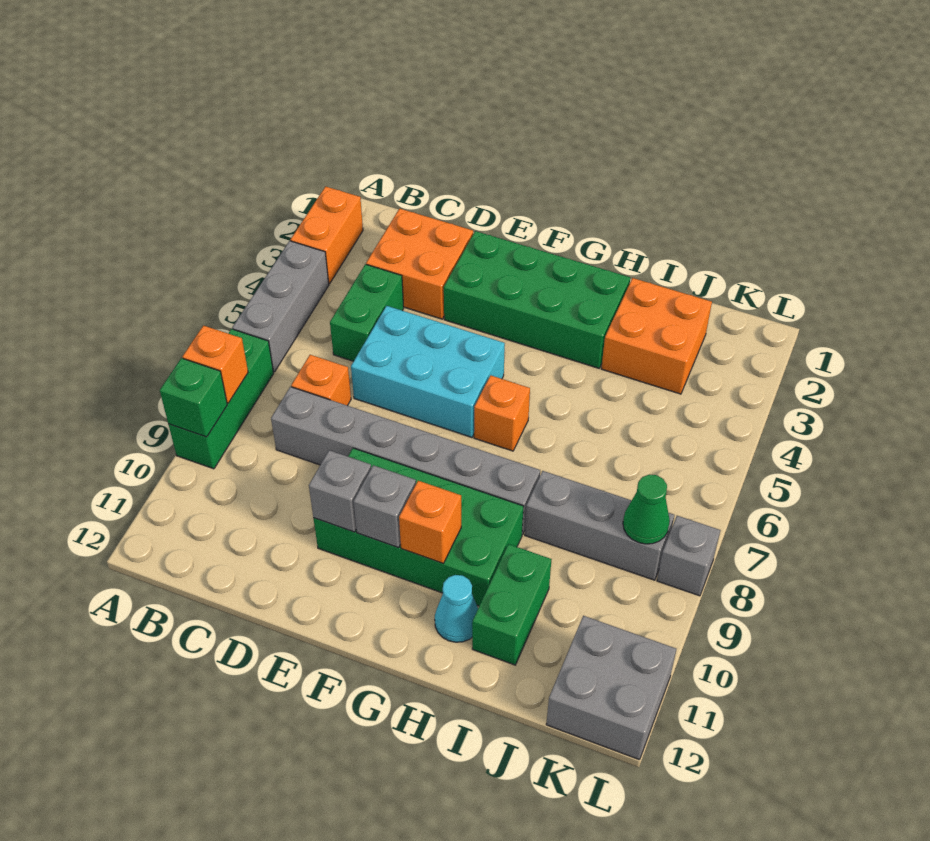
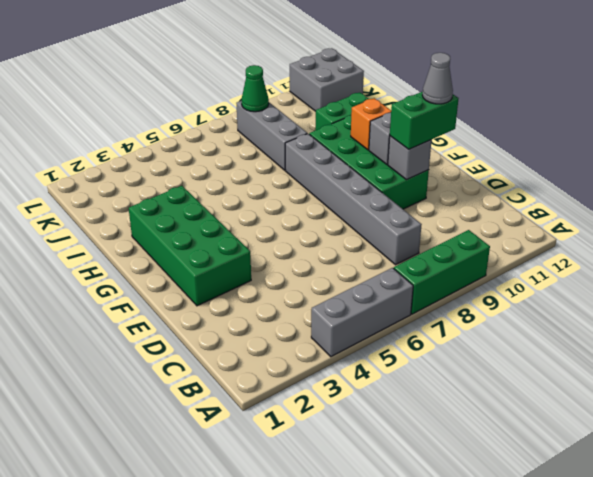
green brick E10:E11 level 3 -> green brick C4:C5 level 1
grey cone E11 level 4 -> none
none -> orange brick A2:A3 level 1
none -> orange brick C2:D3 level 1
none -> orange brick C7 level 1

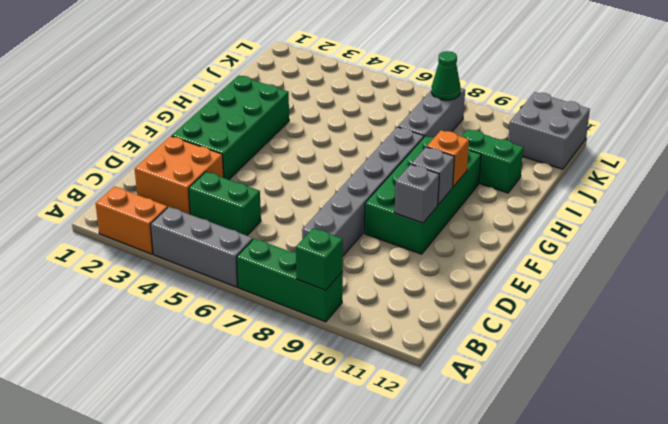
none -> orange brick C7 level 1
none -> cyan brick D5:F6 level 1
none -> orange brick G6 level 1

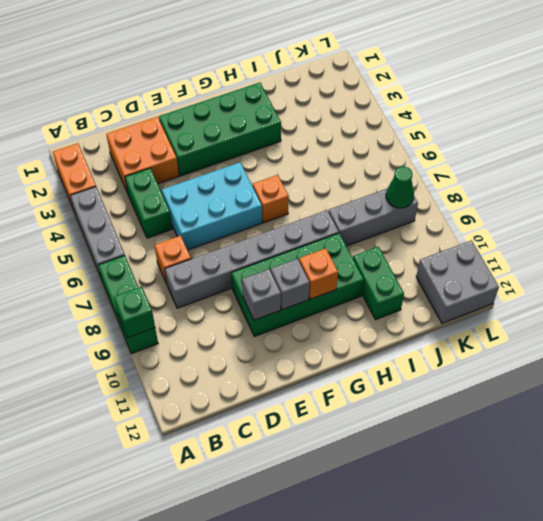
none -> cyan cone H11 level 1
none -> orange brick I2:J3 level 1
none -> grey brick L8 level 1

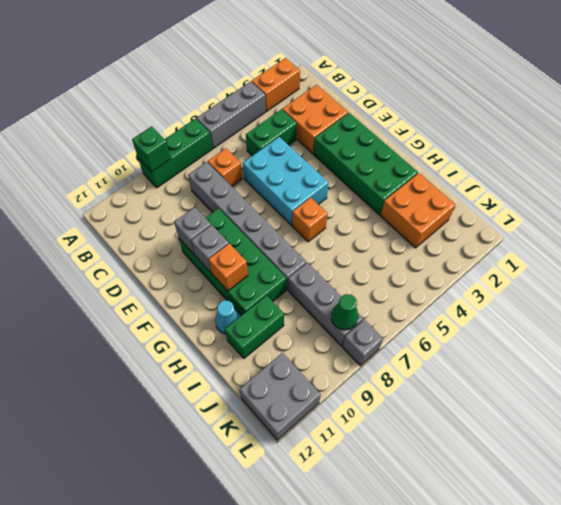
none -> orange brick A8 level 2

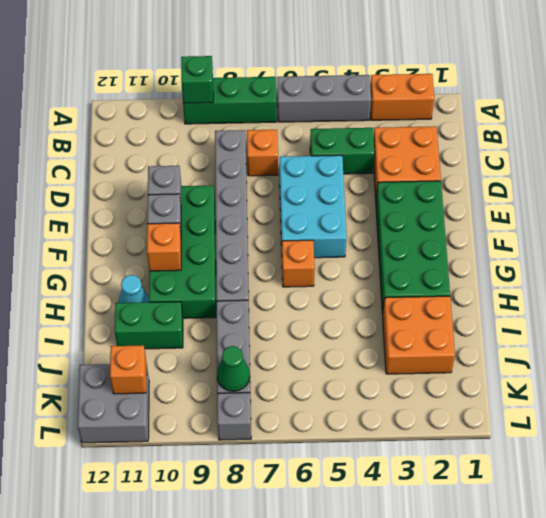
orange brick K11 level 2 -> orange brick A8 level 2

